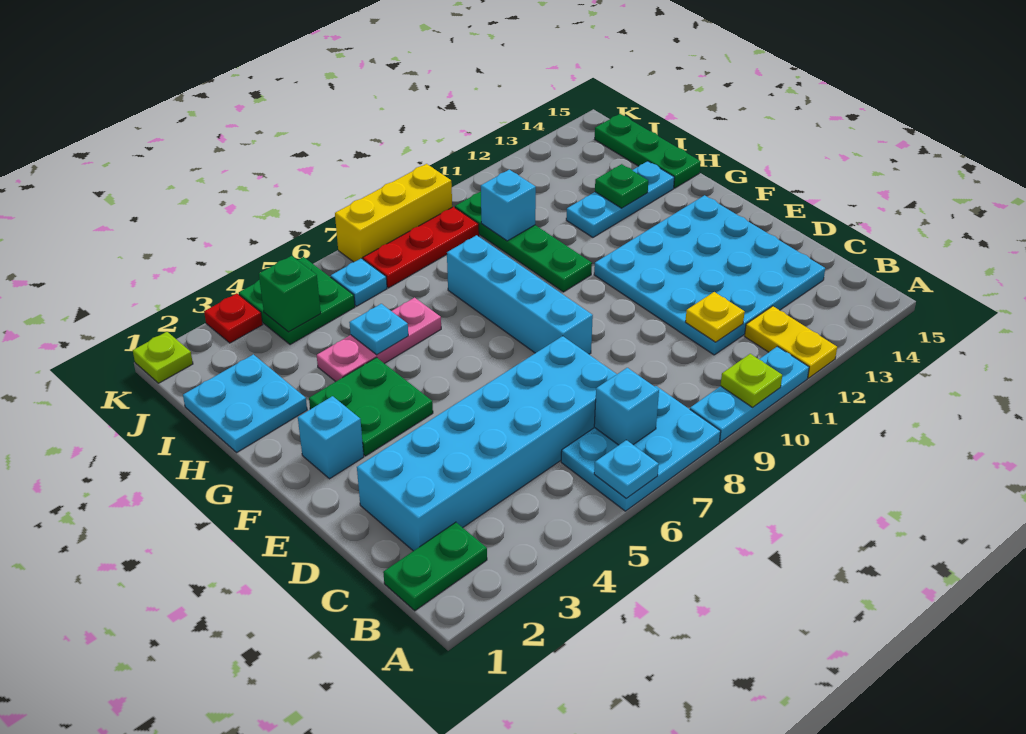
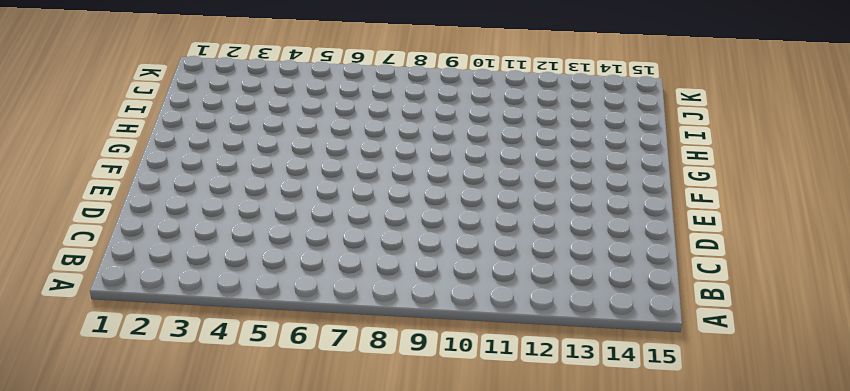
none -> cyan plate A6:B8 level 1
none -> cyan plate A9:A11 level 1
none -> yellow plate A12:B12 level 1

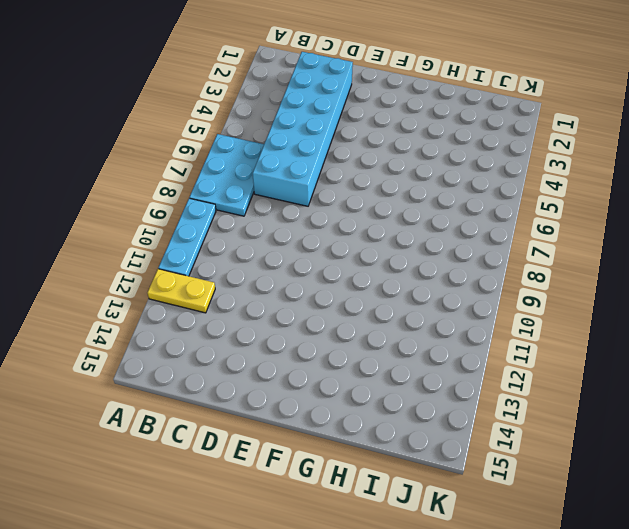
none -> green plate B1:B2 level 1
none -> cyan plate C11:F14 level 1
none -> cyan brick E8:H8 level 1

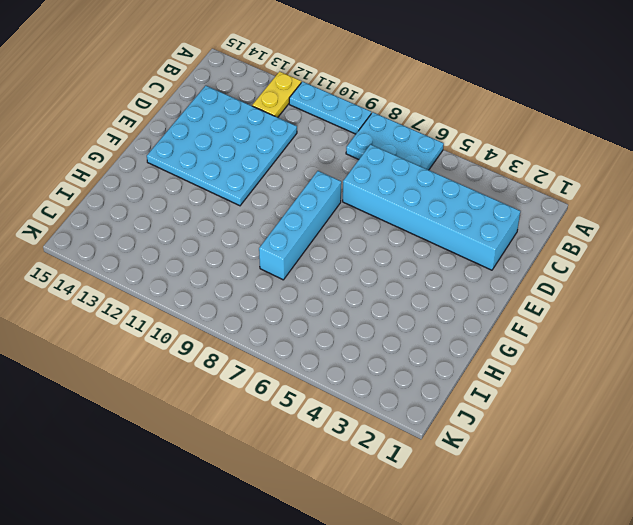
none -> green plate B1:B2 level 1
none -> cyan brick F2 level 1
none -> green plate F3:G4 level 1

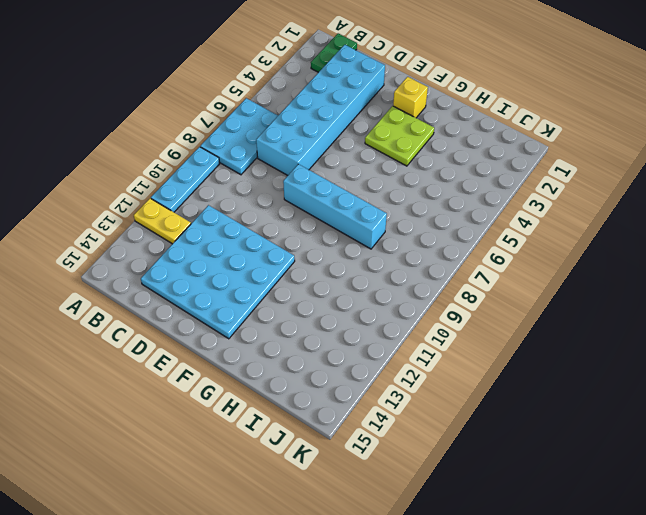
yellow brick F2 level 1 -> cyan brick F2 level 1
lime plate F3:G4 level 1 -> green plate F3:G4 level 1
none -> green plate G10:J10 level 1
none -> cyan plate H1:I2 level 1
none -> pink plate H4:H6 level 1

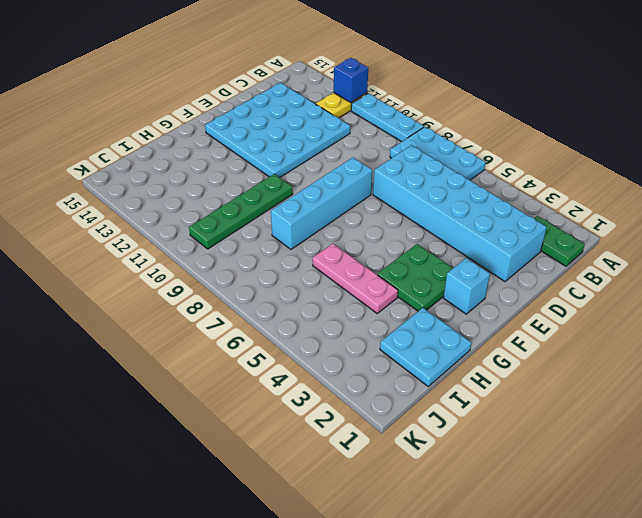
blue brick A12 level 2 -> none
none -> cyan plate H12:H14 level 1
none -> green plate H15:J15 level 1
none -> green plate J4:K5 level 1

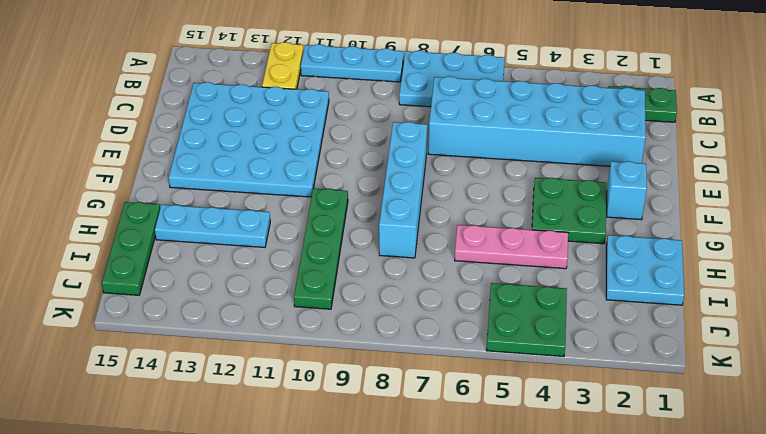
none -> cyan plate J6 level 1
none -> red plate J7:J9 level 1
none -> lime plate K1 level 1

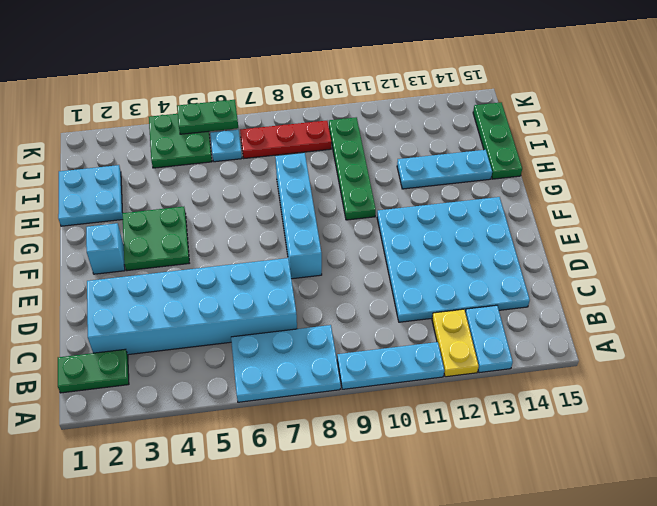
cyan plate A13:B13 level 1 -> none
green plate K5:K6 level 2 -> none
none -> pink plate H4:H6 level 1
none -> lime plate K1 level 1
none -> red plate K3 level 1

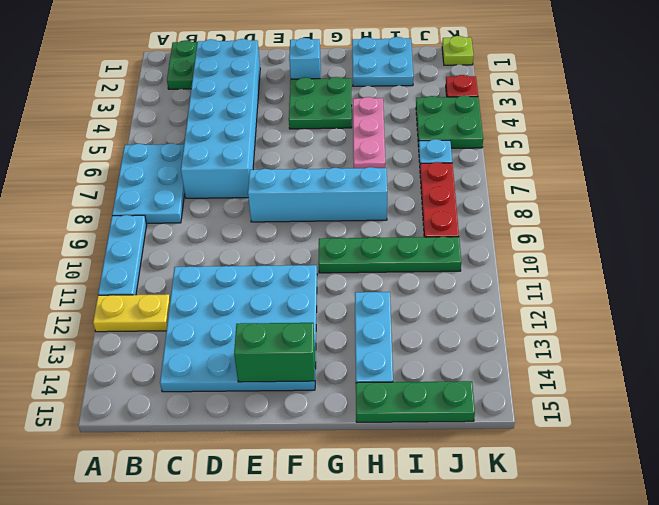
green brick E14:F14 level 2 -> none
none -> yellow brick K7:K9 level 1
none -> cyan plate A6 level 2
none -> lime plate A10 level 2

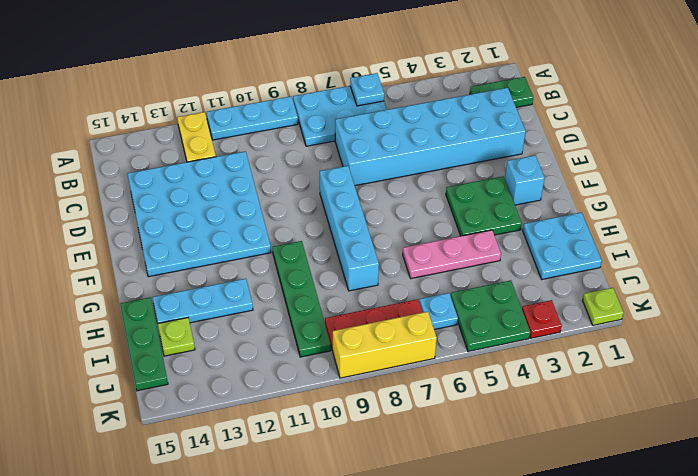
lime plate I14 level 1 -> lime plate A10 level 2
none -> cyan brick B7 level 2
none -> yellow plate C11 level 2
none -> cyan plate H5 level 2

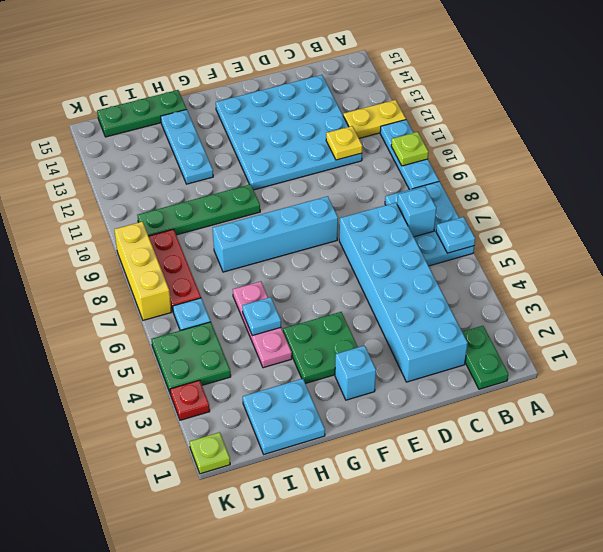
none -> green plate H13 level 2
none -> cyan brick I10 level 2
none -> green brick J4 level 2

